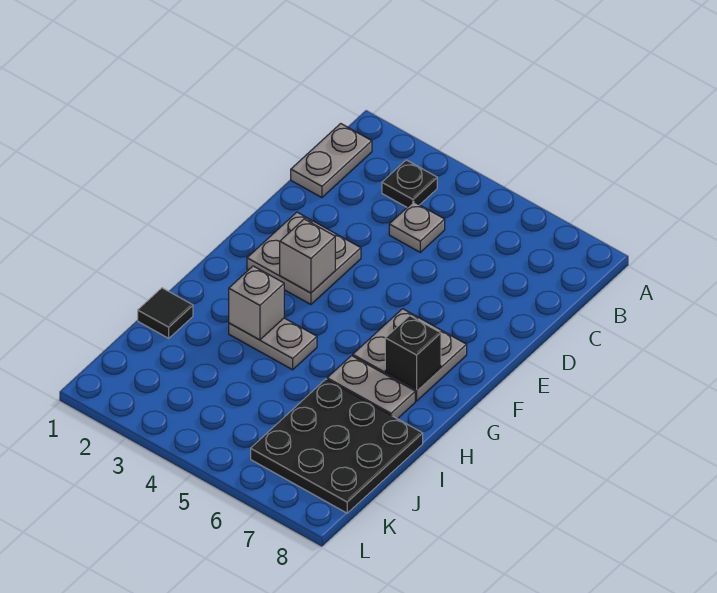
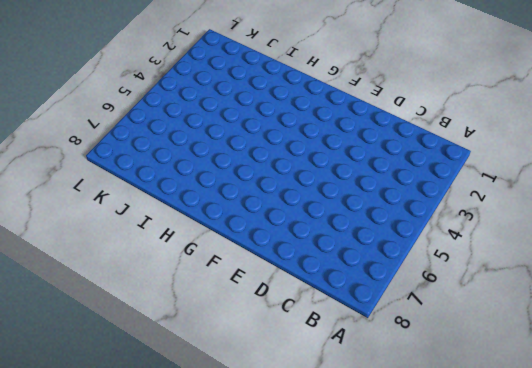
none -> grey plate B1:C1 level 1
none -> black plate B3 level 1
none -> grey plate C4 level 1

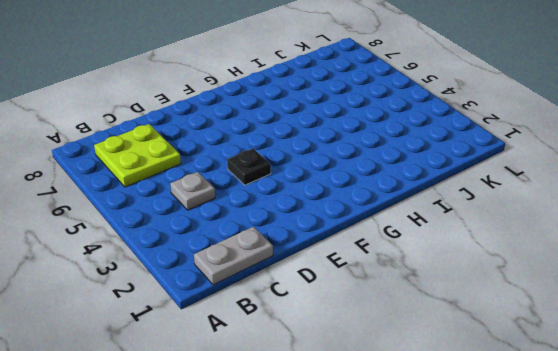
lime plate B6:C7 level 1 -> none
black plate E4 level 1 -> black plate B3 level 1
none -> grey plate E2:F3 level 1
none -> grey plate F6:G7 level 1
none -> grey plate H3:H4 level 1

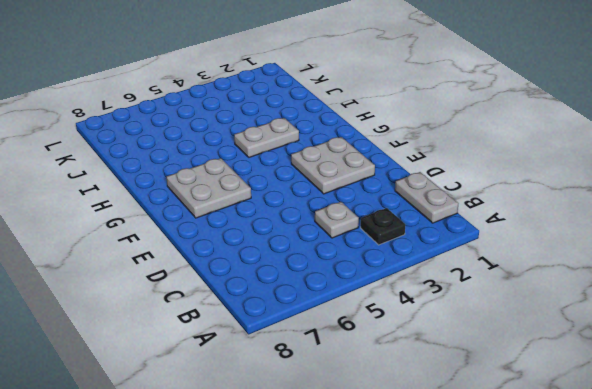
none -> grey plate H6:H7 level 1
none -> black tile I1 level 1
none -> black plate I6:K8 level 1

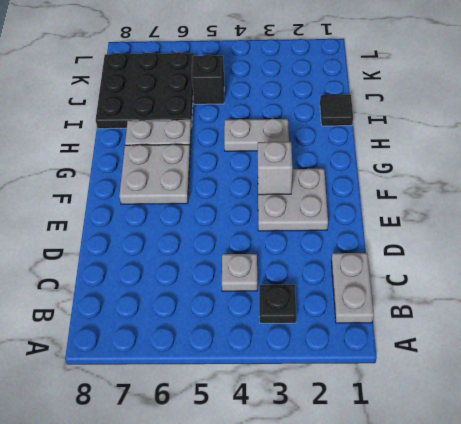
black brick J5 level 1 -> black brick G7 level 2
none -> grey brick H3 level 2

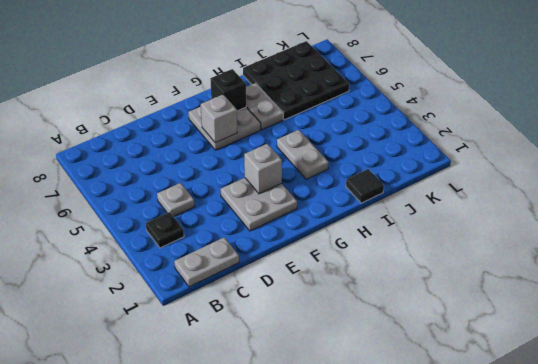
grey brick F6 level 2 -> grey brick H3 level 2

